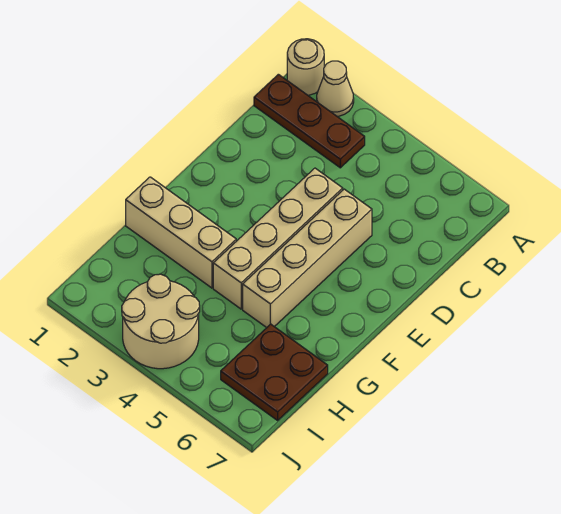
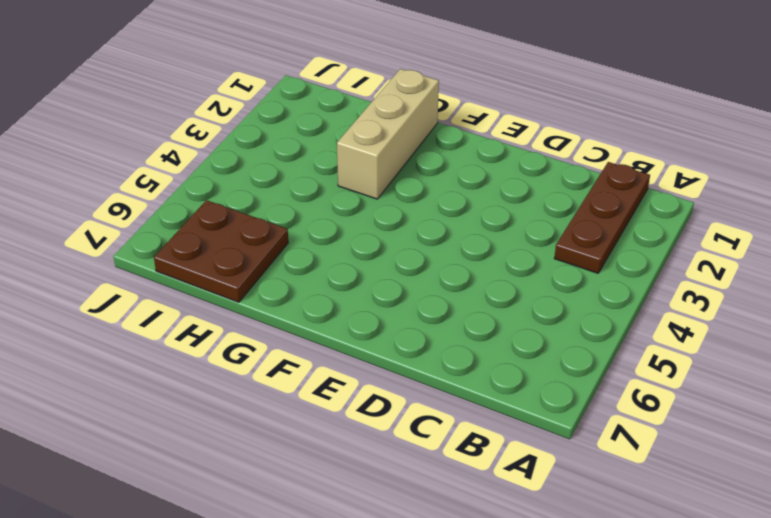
none -> tan round brick A1 level 1
none -> tan cone A2 level 1

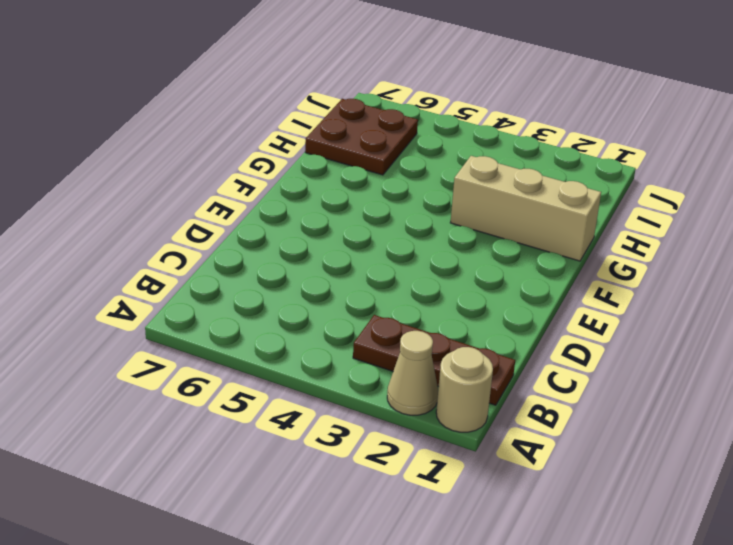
none -> tan brick D4:G4 level 1
none -> tan brick D5:G5 level 1

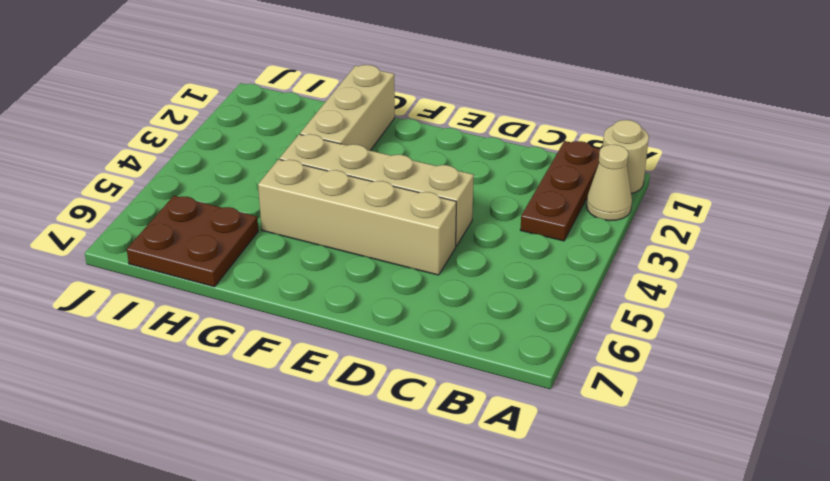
none -> tan round brick I3:J4 level 1

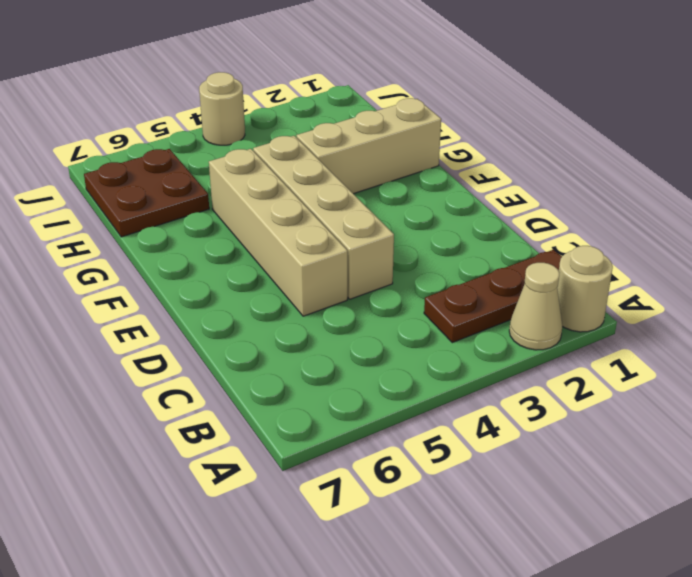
tan round brick J4 level 1 -> tan round brick I3:J4 level 1

